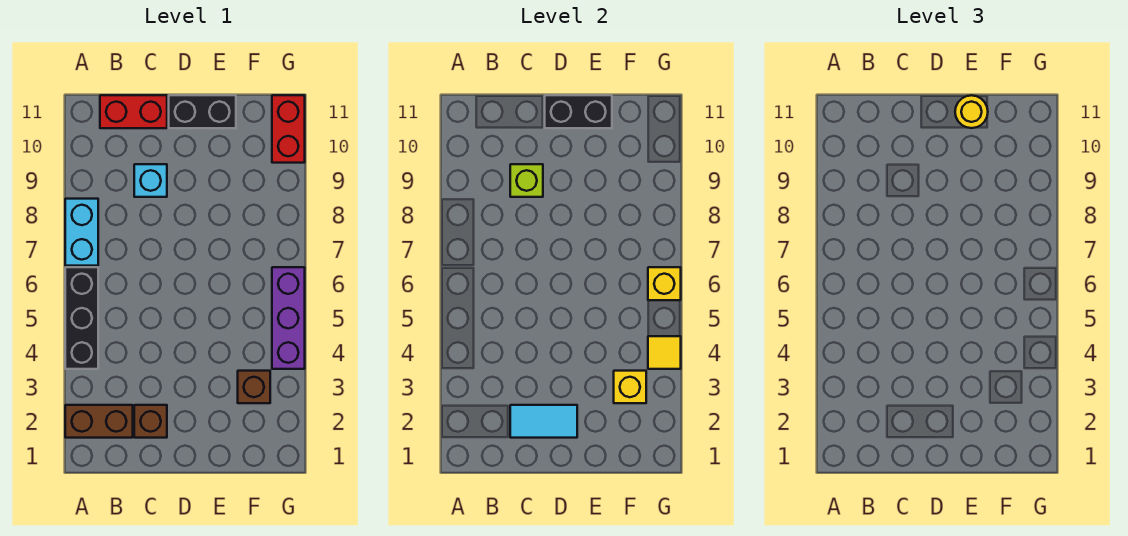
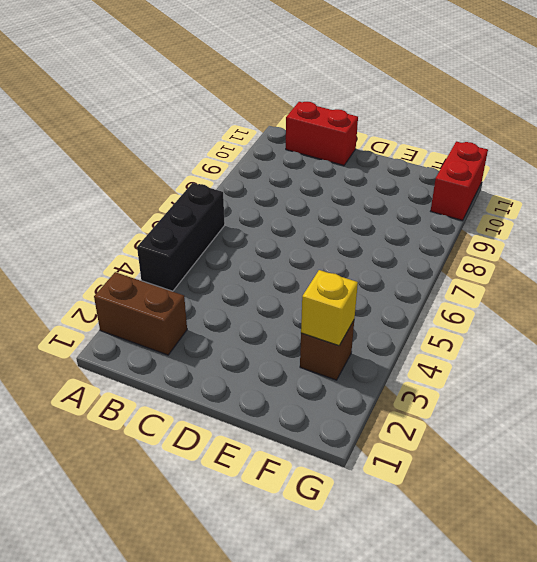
none -> cyan brick A7:A8 level 1
none -> brown brick C2 level 1
none -> cyan brick C9 level 1

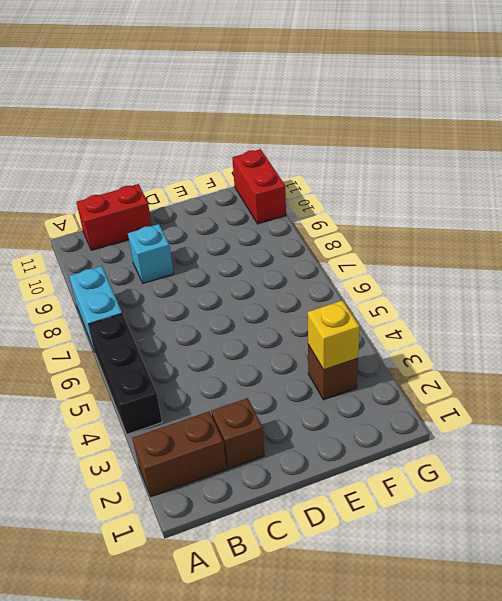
none -> black brick D11:E11 level 1
none -> purple brick G4:G6 level 1
none -> cyan tile C2:D2 level 2

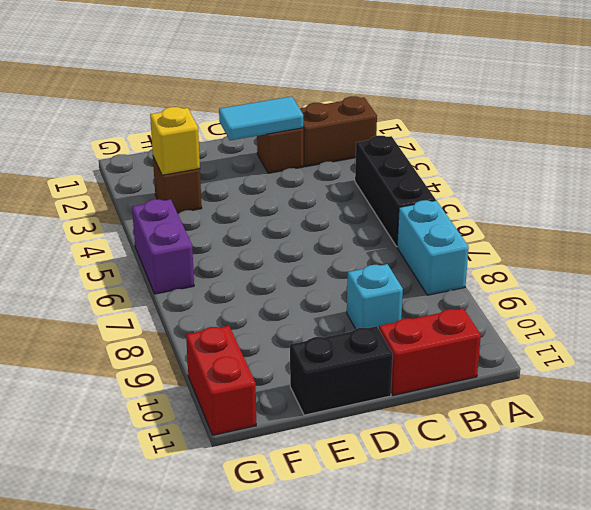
purple brick G5:G6 level 1 -> purple brick G4:G6 level 1
none -> lime brick C9 level 2
none -> black brick D11:E11 level 2
none -> yellow tile G4 level 2

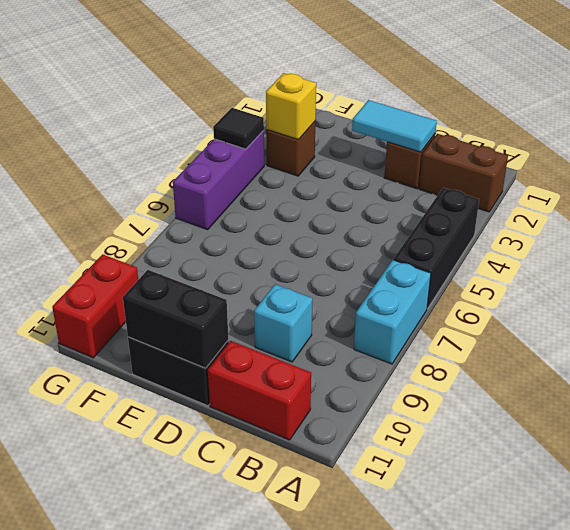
black tile G4 level 2 -> yellow tile G4 level 2
none -> lime brick C9 level 2
none -> yellow brick G6 level 2
none -> yellow round brick E11 level 3

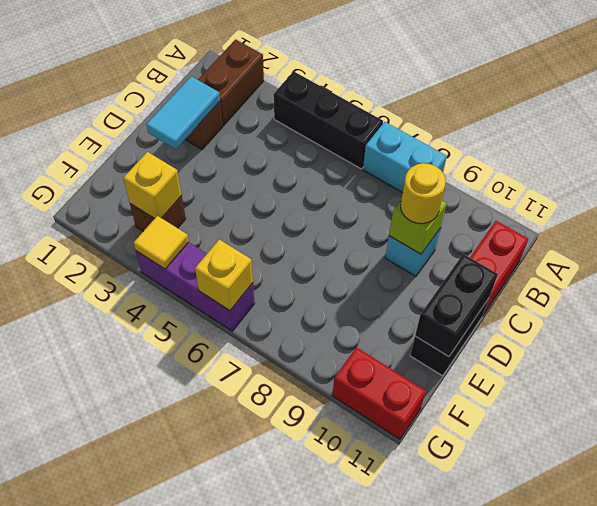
yellow round brick C9 level 3 -> yellow round brick E11 level 3

